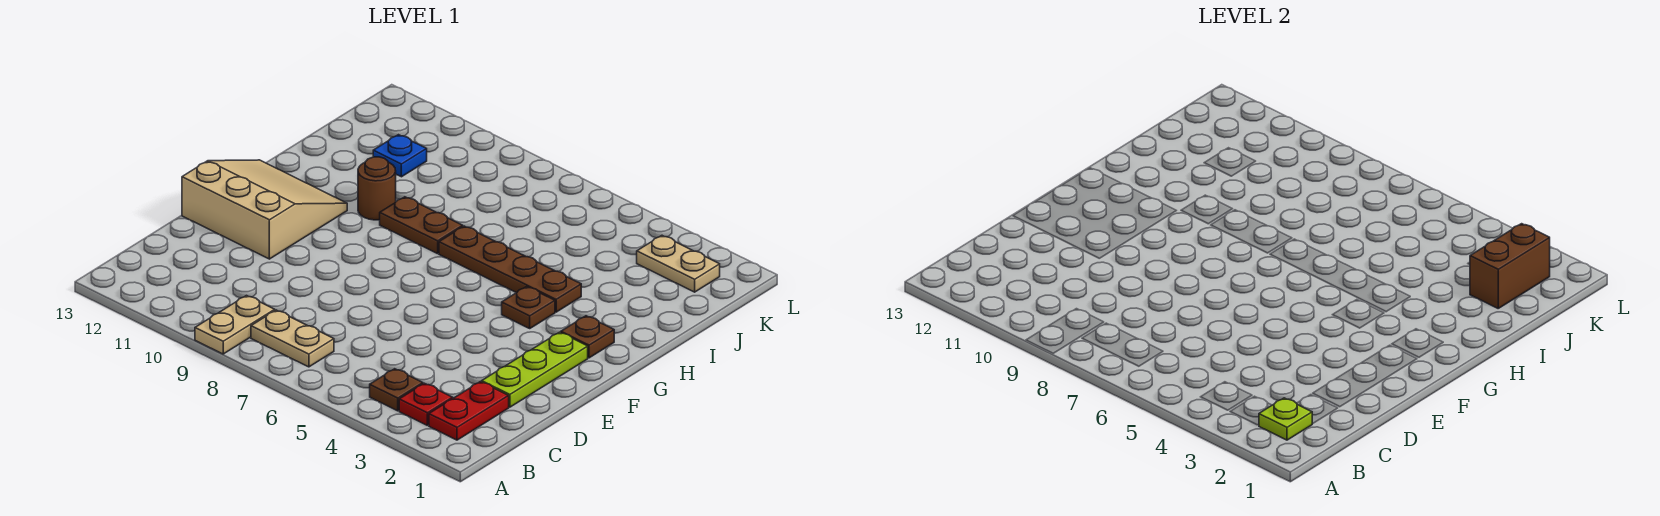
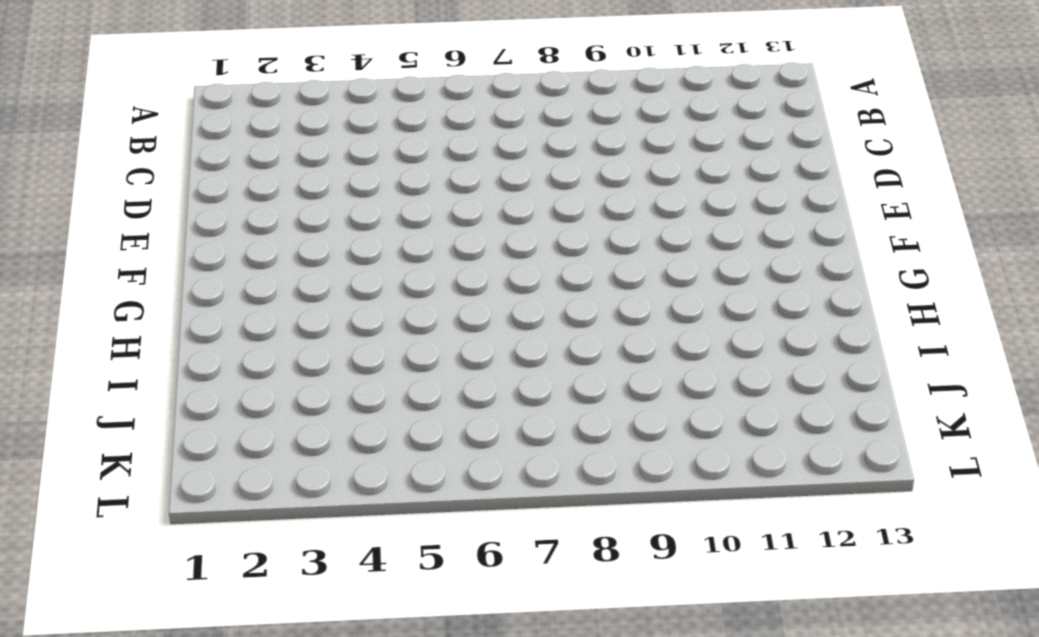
none -> tan plate A9:B9 level 1
none -> red plate B2:C2 level 1
none -> red plate B3 level 1

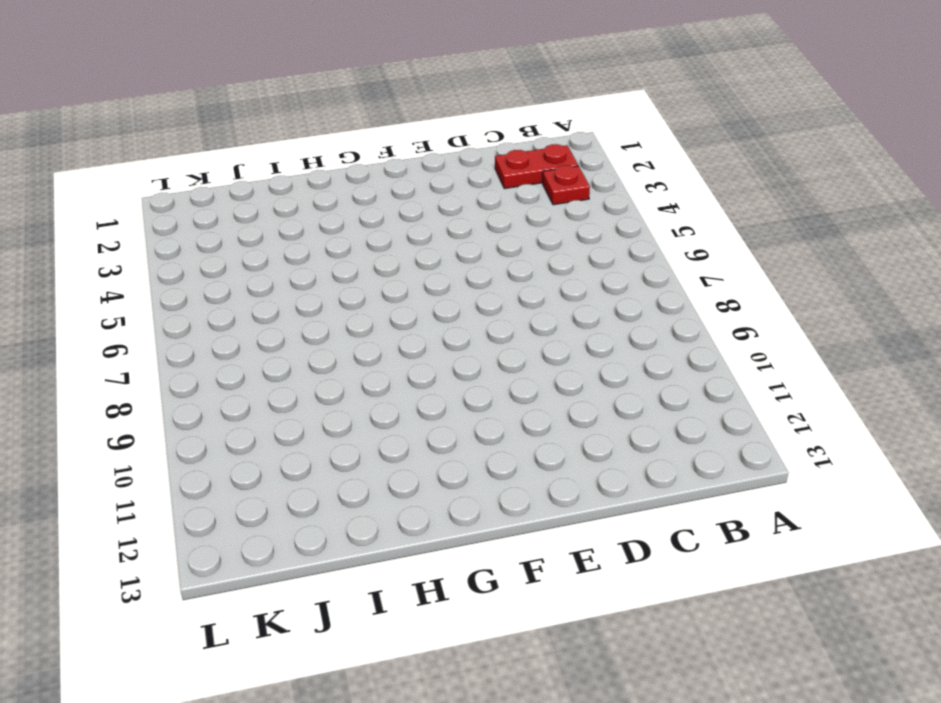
none -> tan plate A9:B9 level 1
none -> brown plate B4 level 1
none -> tan plate B7:B8 level 1

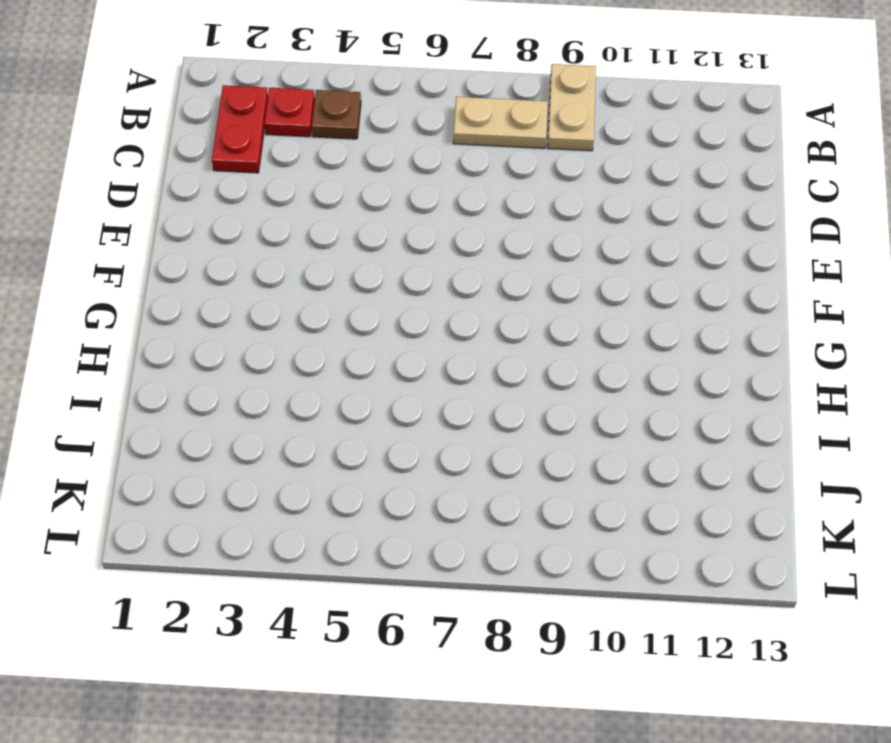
none -> lime plate D2:F2 level 1
none -> tan slope E11:G13 level 1 top E
none -> brown plate G2 level 1

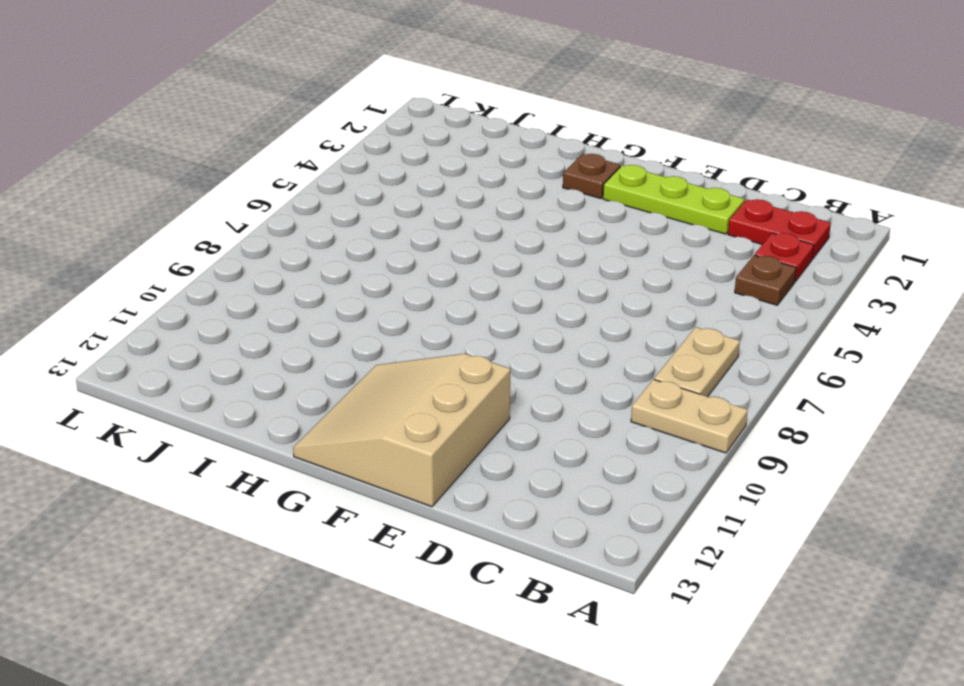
none -> brown plate G4 level 1
none -> brown plate H4:H7 level 1
none -> brown plate H8:H9 level 1

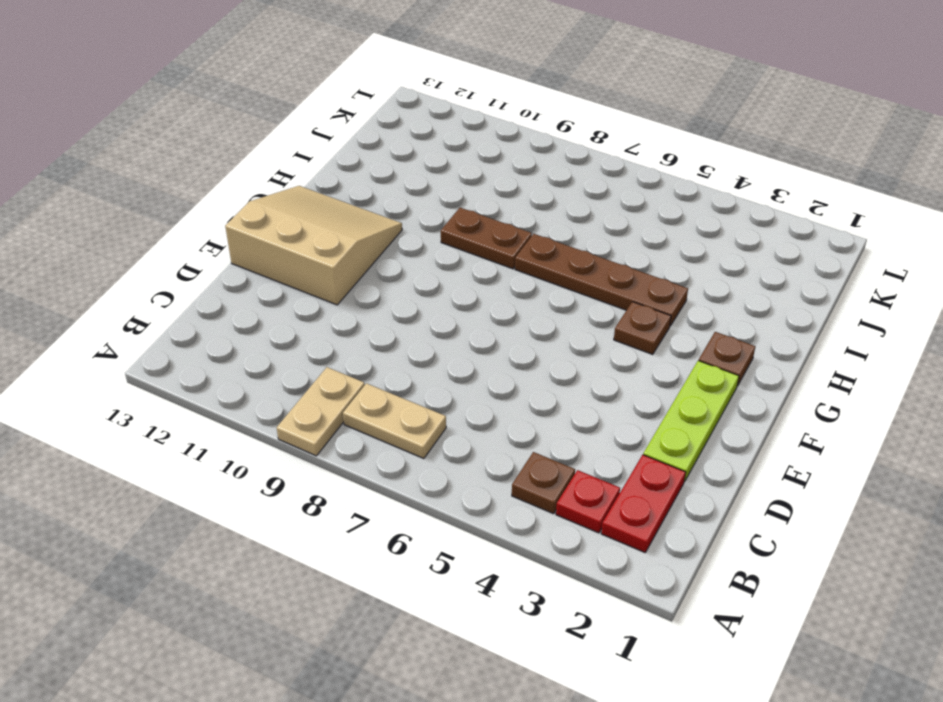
none -> brown round brick H10 level 1
none -> blue plate J11 level 1
none -> tan plate K2:K3 level 1

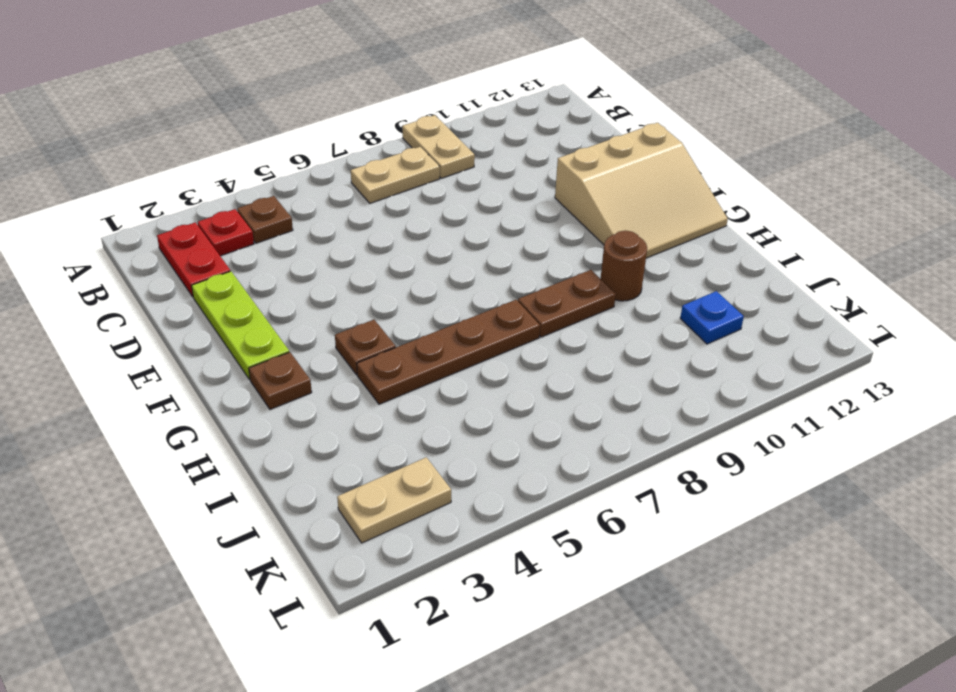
none -> lime plate B2 level 2
none -> brown brick J2:K2 level 2

